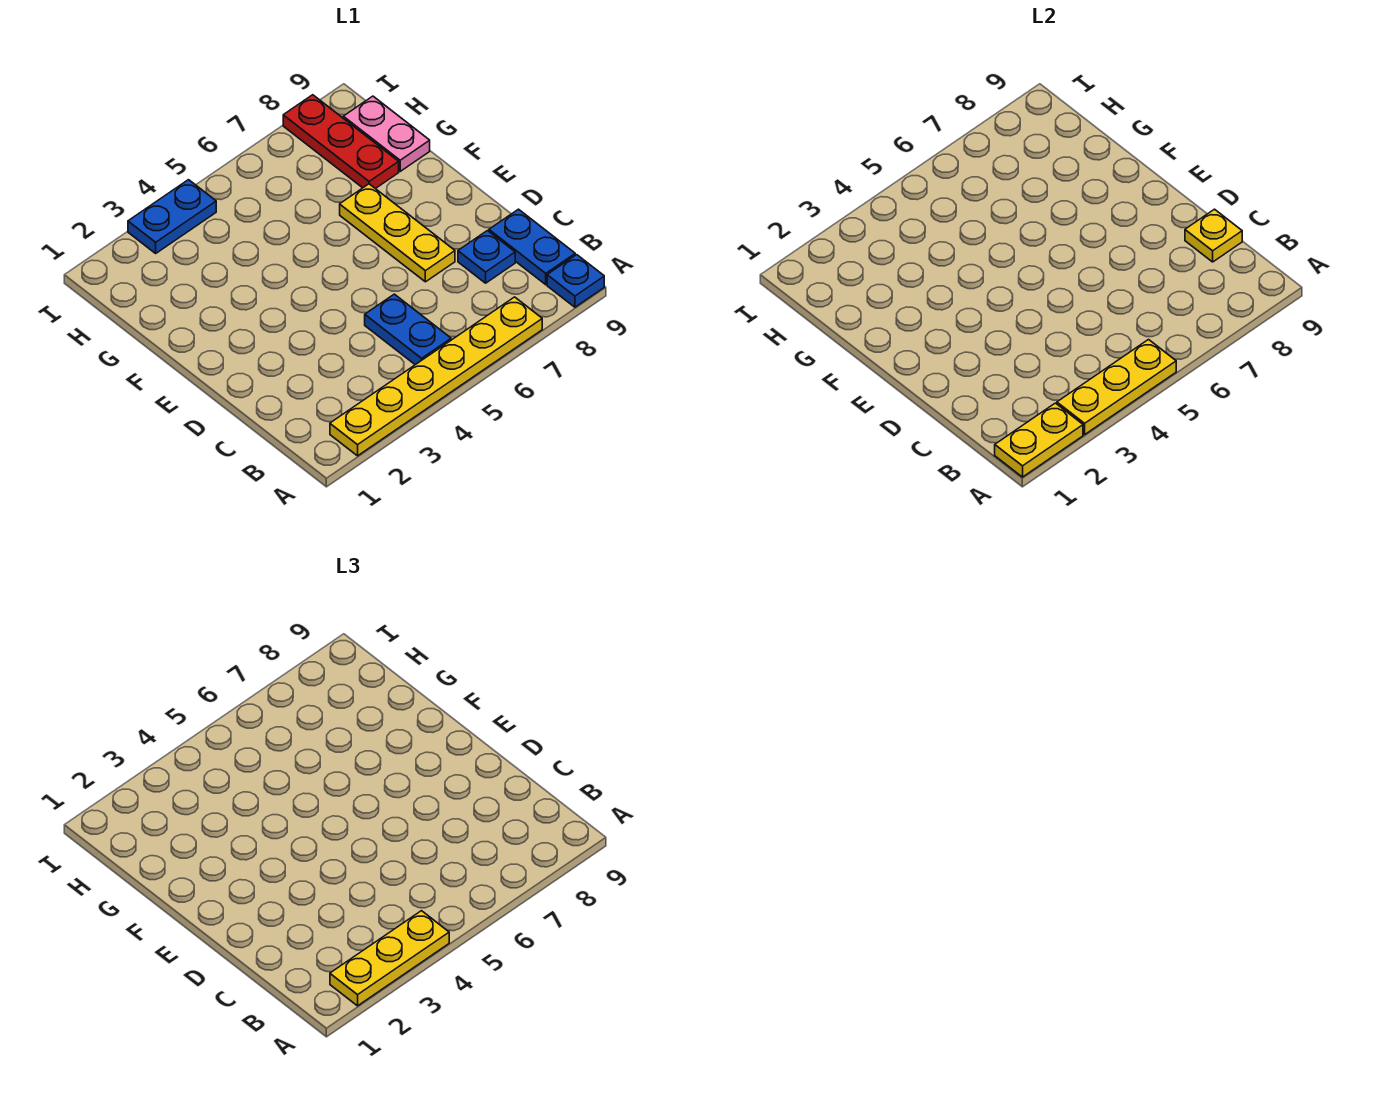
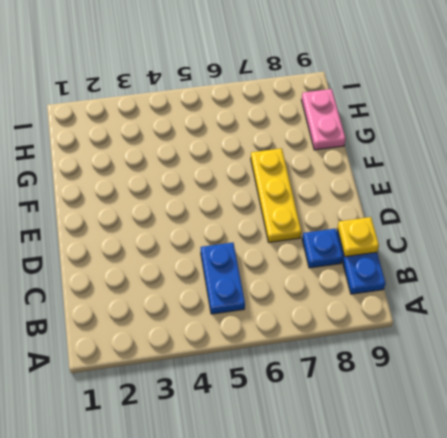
none -> yellow plate A2:A7 level 1
none -> blue plate A9 level 1
none -> red plate G8:I8 level 1

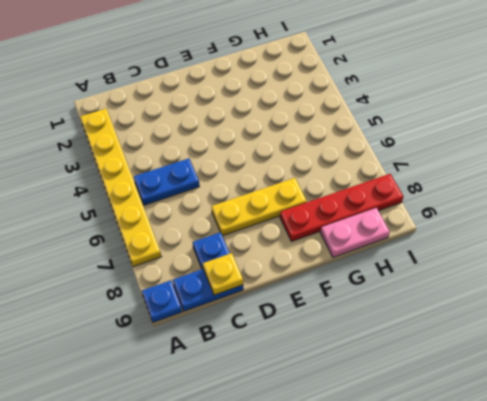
red plate F8:I8 level 1 -> red plate G8:I8 level 1
none -> blue plate I3:I4 level 1
none -> yellow plate A1:A2 level 2
none -> yellow plate A3:A5 level 2

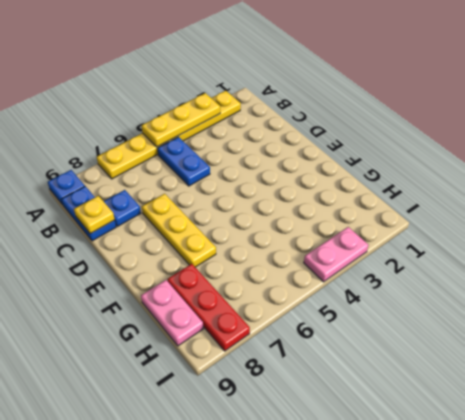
pink plate I3:I4 level 1 -> blue plate I3:I4 level 1
none -> yellow plate A1:A2 level 2
none -> yellow plate A2:A4 level 3

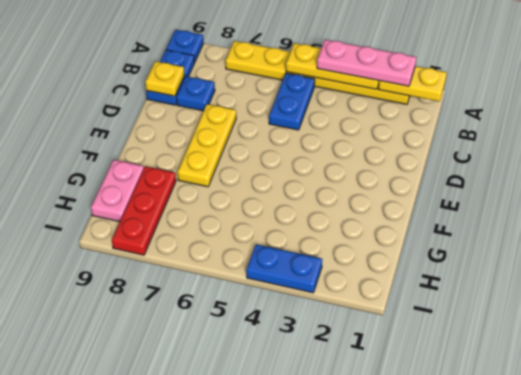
pink plate A2:A4 level 3 -> yellow plate A2:A4 level 3

